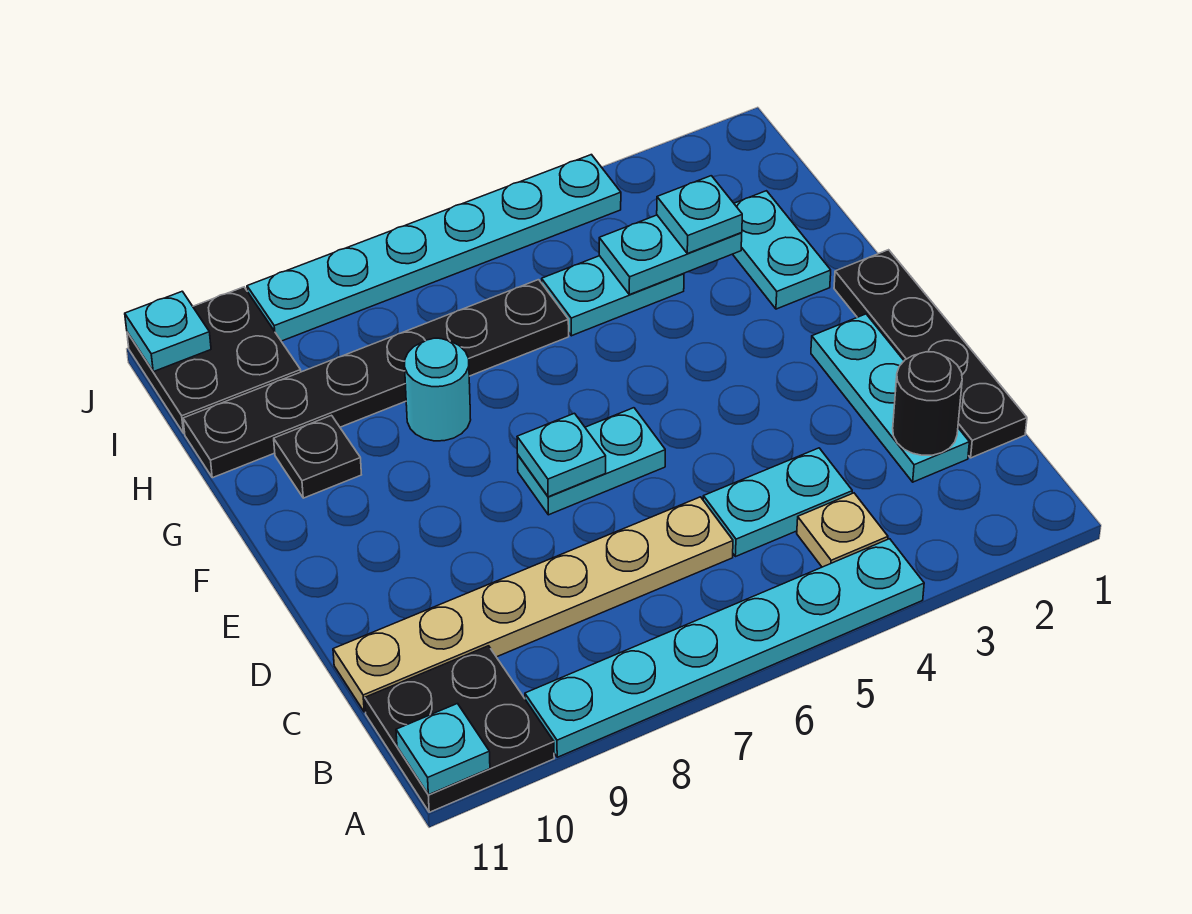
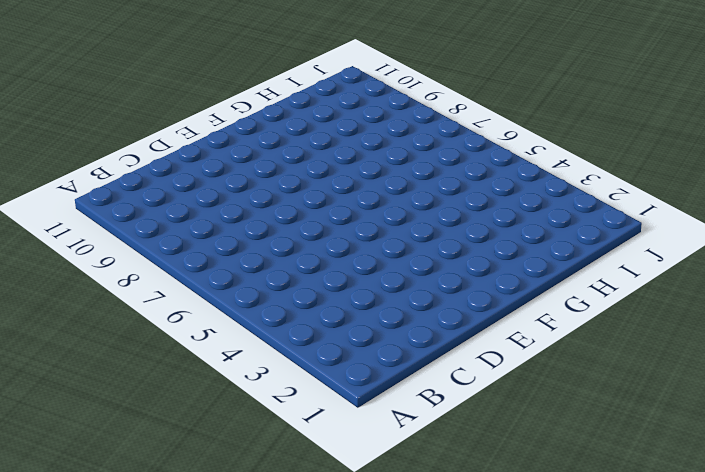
none -> cyan plate A4:A9 level 1
none -> black plate A10:B11 level 1
none -> tan plate B4 level 1

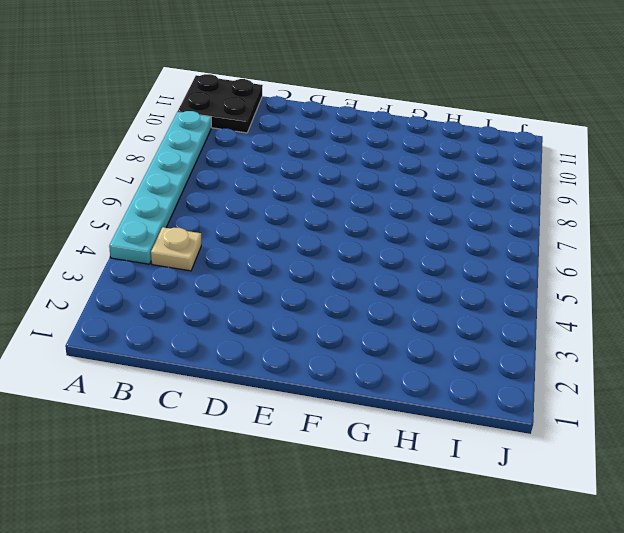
none -> black plate C1:F1 level 1
none -> cyan plate C2:E2 level 1
none -> cyan plate C4:C5 level 1

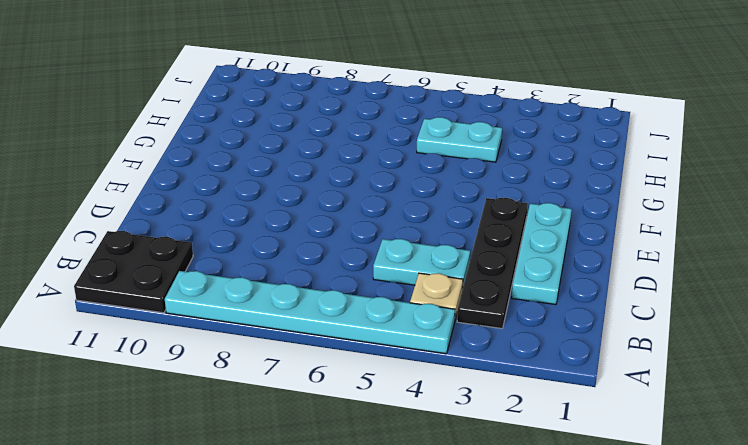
black plate B3:E3 level 1 -> black plate C1:F1 level 1
none -> tan plate C6:C11 level 1
none -> cyan plate E6:E7 level 1
none -> cyan plate G2:H2 level 1

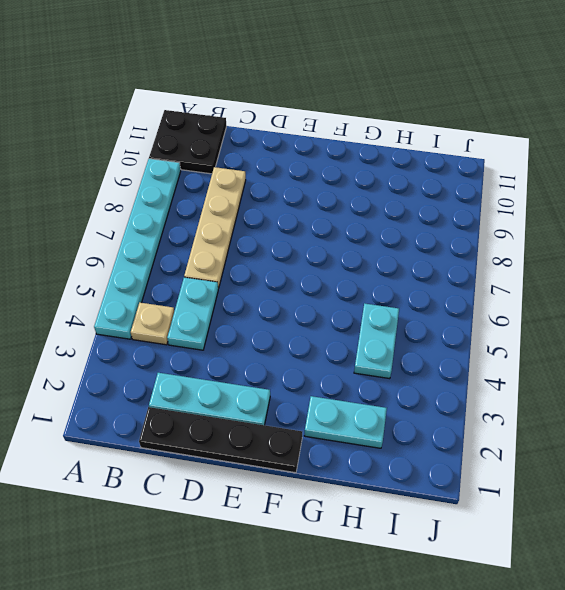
tan plate C6:C9 level 1 -> tan plate C6:C11 level 1
none -> cyan plate E6:E7 level 1
none -> cyan round brick G8 level 1
none -> black plate G10 level 1

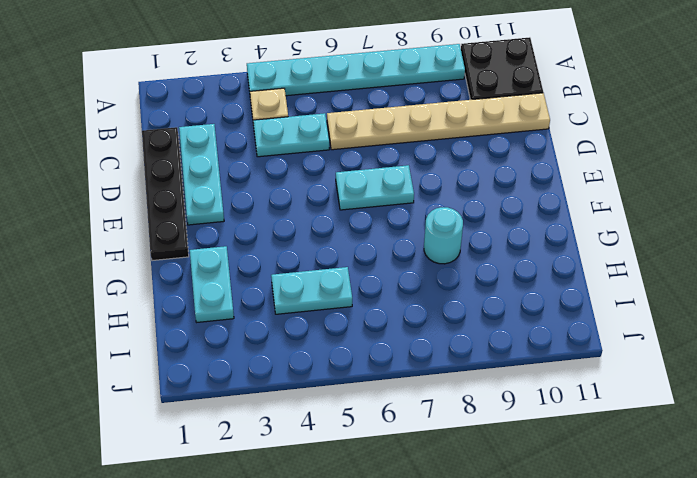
none -> black plate G10 level 1
none -> black plate H6:H11 level 1
none -> black plate I10:J11 level 1

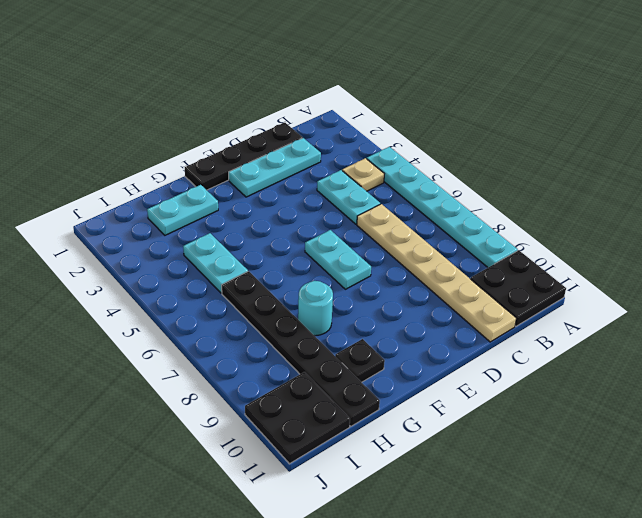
none -> cyan plate J4:J9 level 1
none -> cyan plate A11 level 2
none -> black round brick C2 level 2

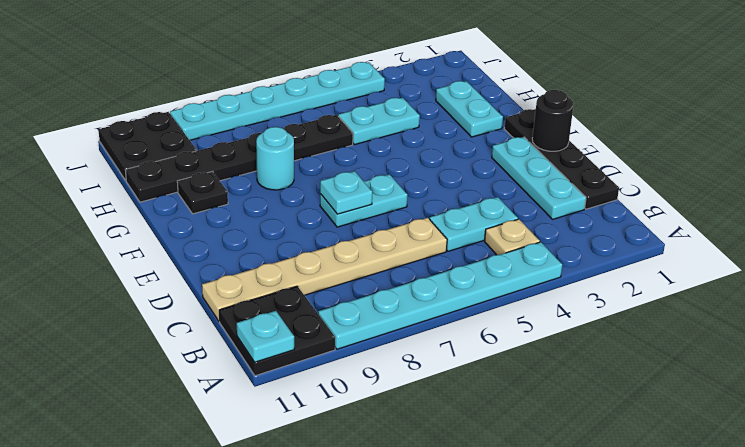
black round brick E1 level 2 -> black round brick C2 level 2
none -> cyan plate H3:H4 level 2
none -> cyan plate J11 level 2
none -> cyan plate H3 level 3

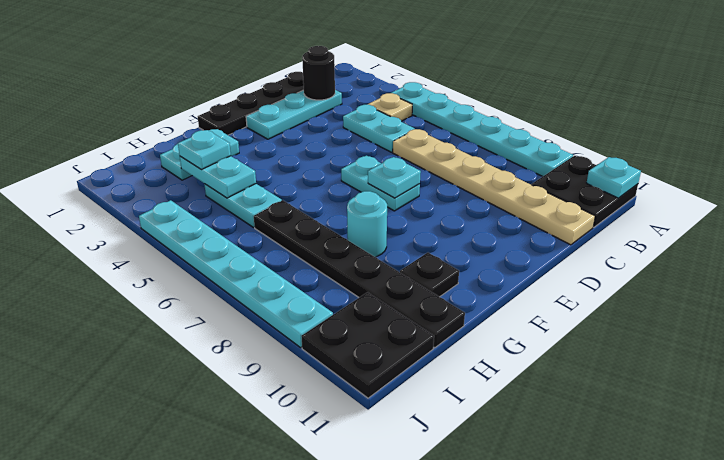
none -> cyan plate J11 level 2

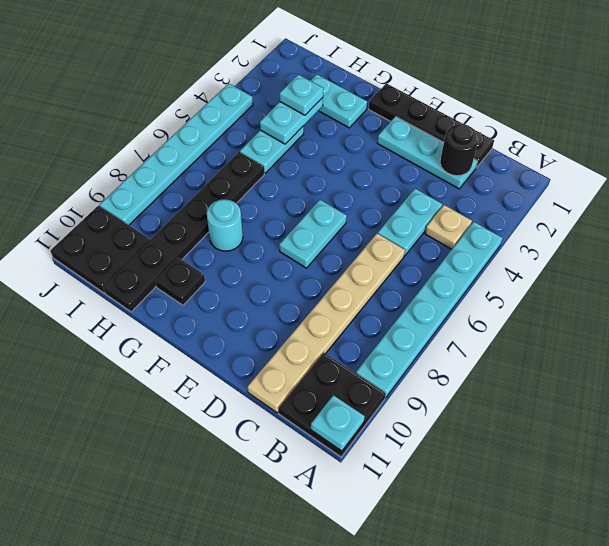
none -> cyan plate E7 level 2
none -> cyan plate J11 level 2

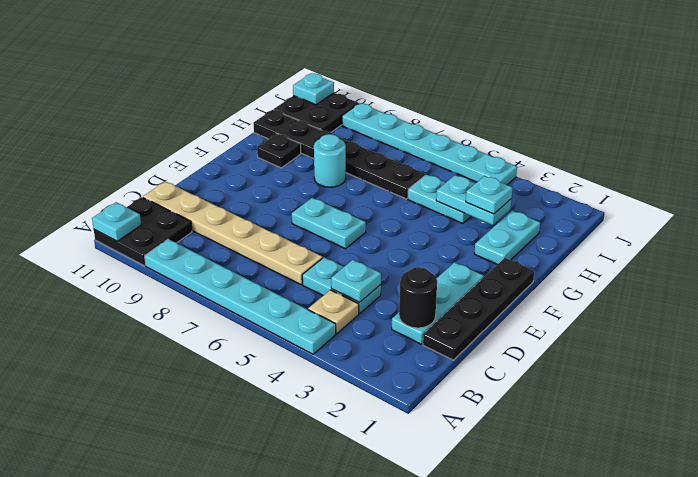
cyan plate C4 level 2 -> cyan plate E7 level 2

